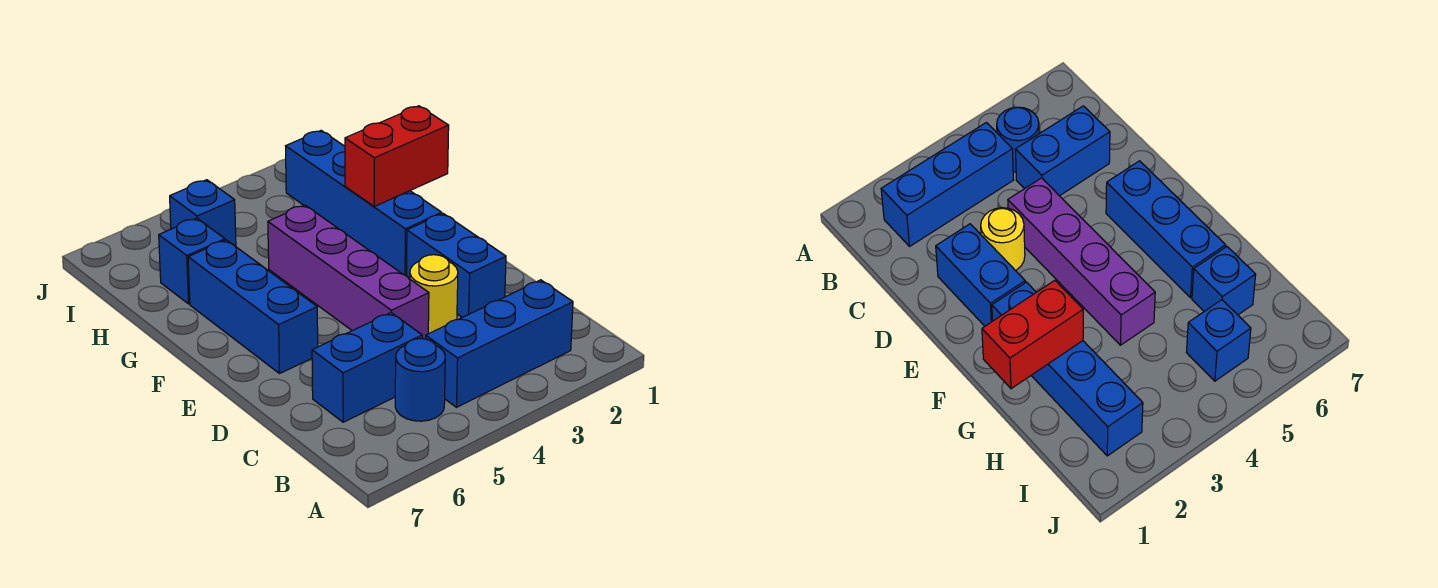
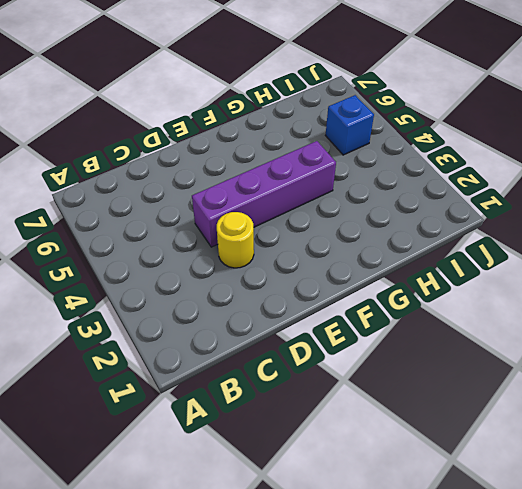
none -> blue brick B2:B4 level 1
none -> blue round brick B5 level 1

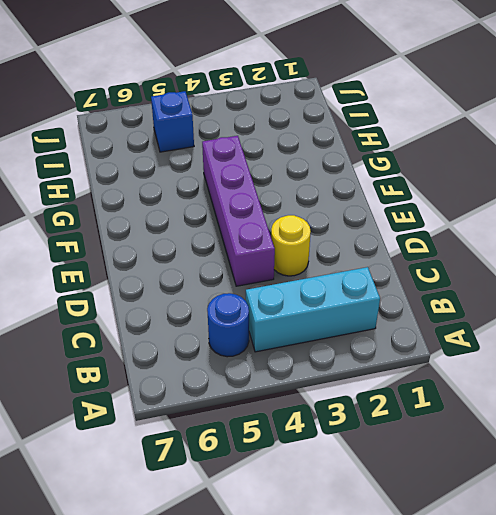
cyan brick B2:B4 level 1 -> blue brick B2:B4 level 1
none -> blue brick C5:C6 level 1
none -> blue brick D2:E2 level 1

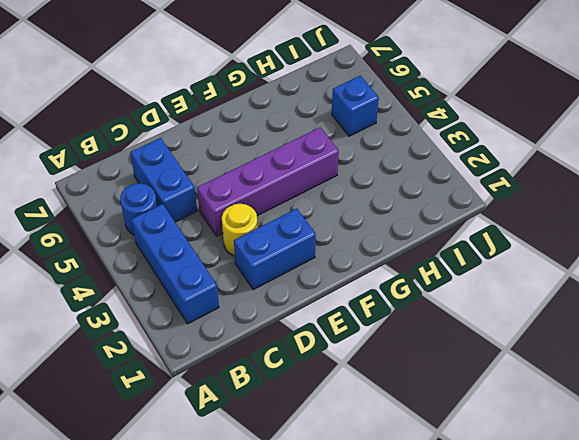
none -> blue brick E6:G6 level 1
none -> blue brick F2:I2 level 1

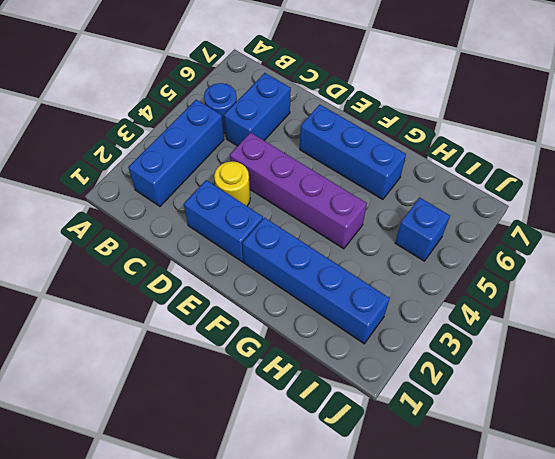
none -> blue brick H6 level 1
none -> red brick G1:G2 level 2

